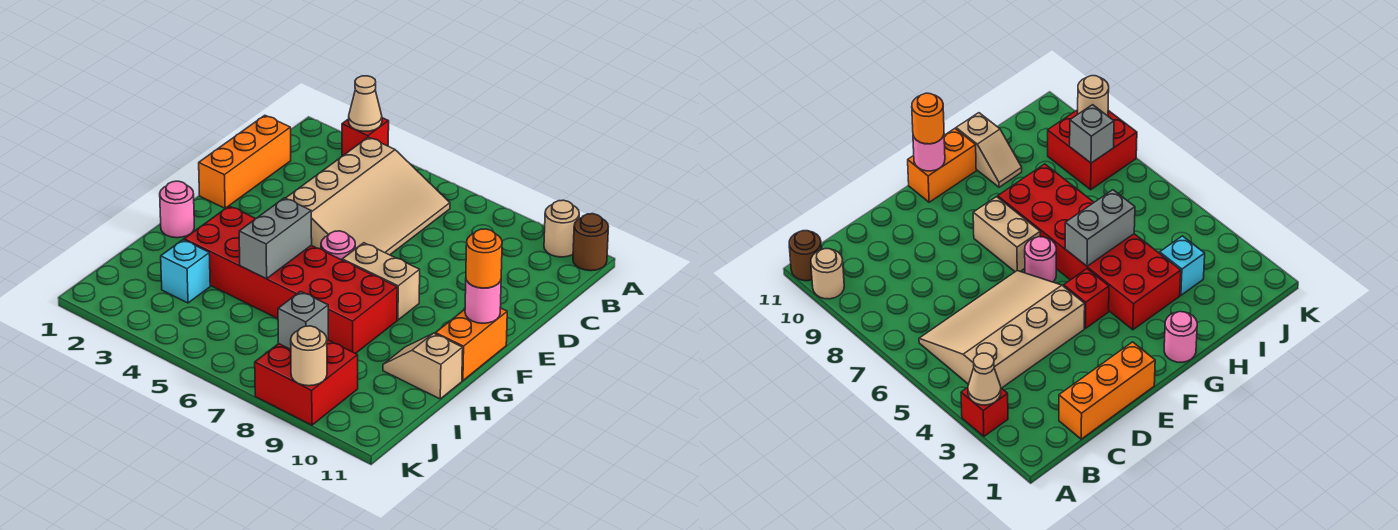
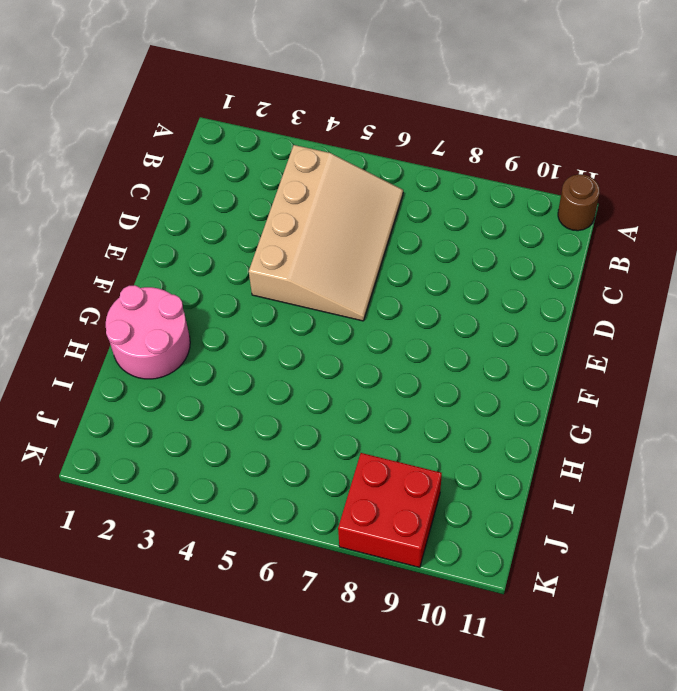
pink round brick G1:H2 level 1 -> pink round brick G1 level 1
none -> red brick A3 level 1
none -> tan round brick A10 level 1
none -> orange brick C1:E1 level 1

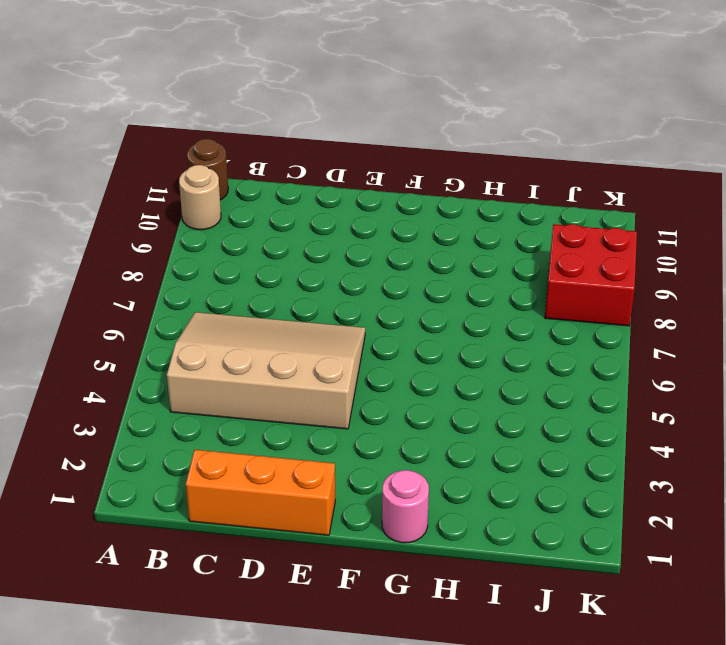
none -> red brick A3 level 1
none -> red brick F4 level 1
none -> pink round brick F6 level 1

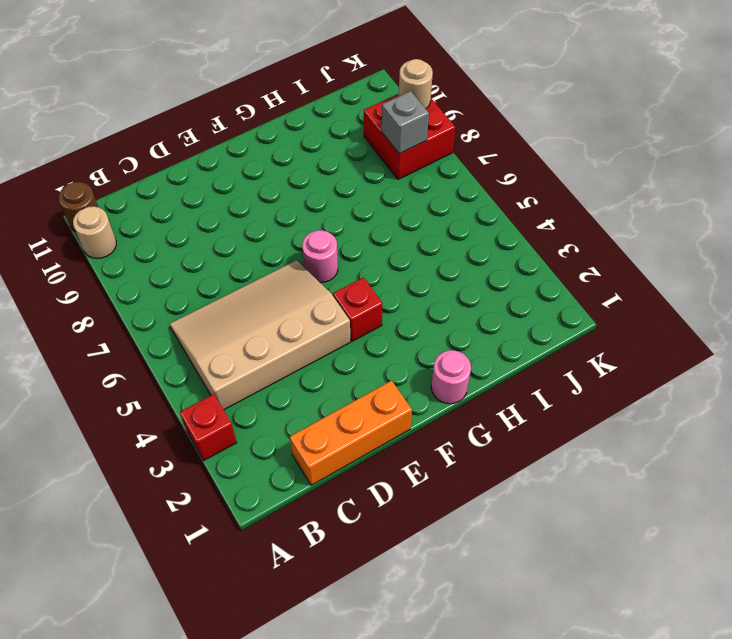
none -> tan brick F7:F8 level 1
none -> orange brick F11:G11 level 1
none -> red brick G3:H8 level 1

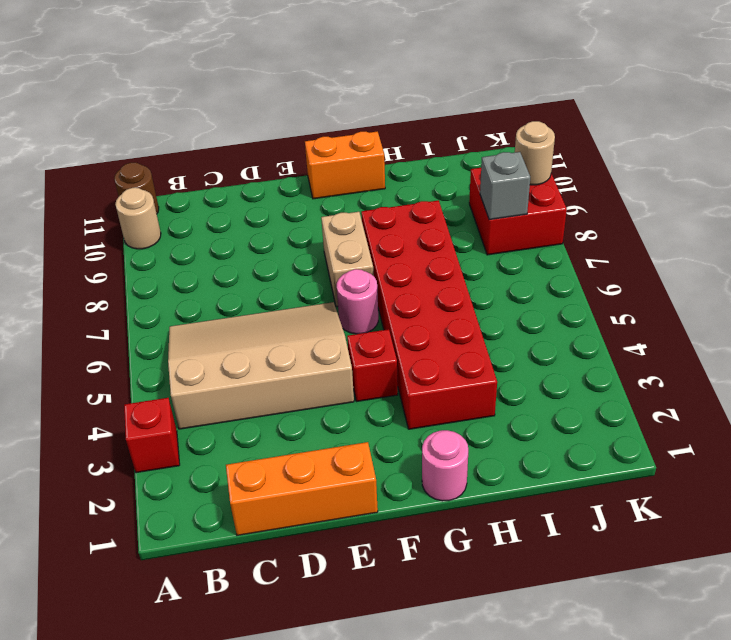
none -> tan slope H10:H11 level 1 top 11
none -> cyan brick I3 level 1
none -> tan cone A3 level 2

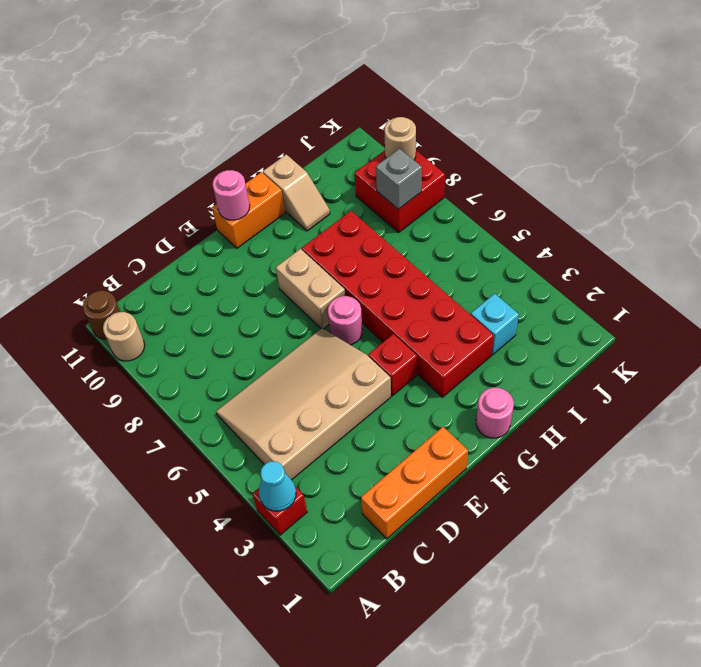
cyan cone A3 level 2 -> tan cone A3 level 2
none -> grey brick G5:H5 level 2
none -> orange round brick F11 level 3

